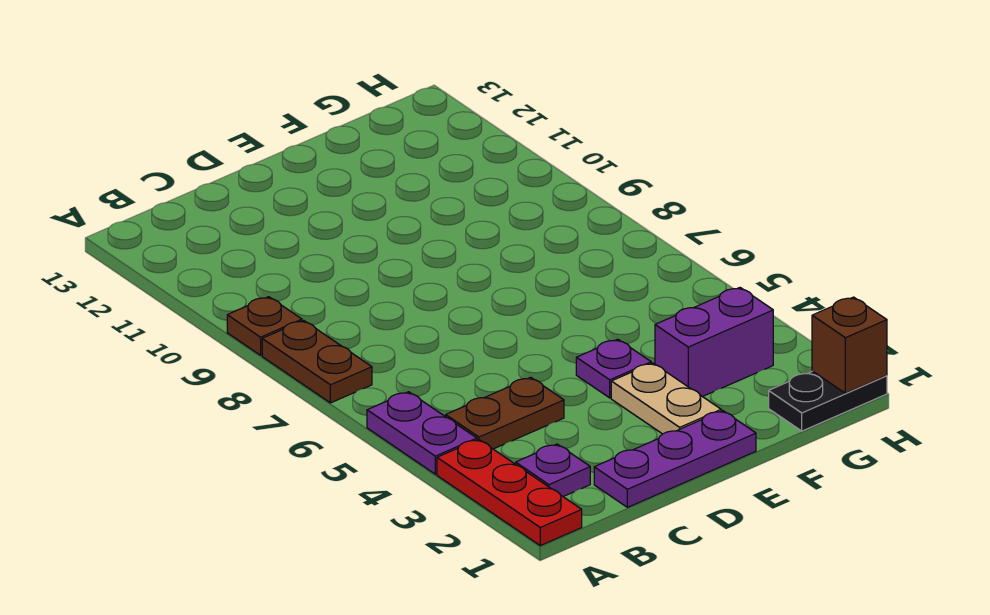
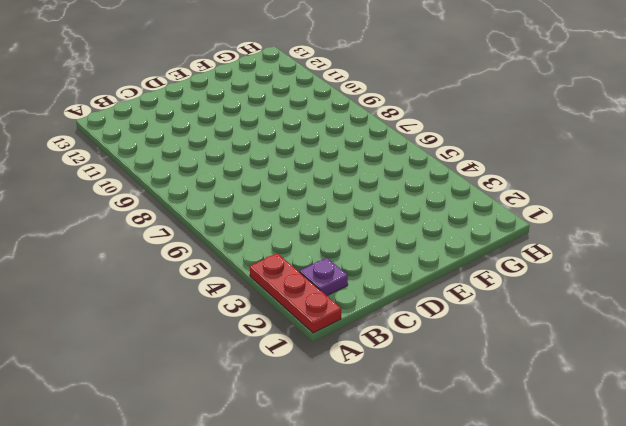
none -> purple plate A4:A5 level 1
none -> brown plate A7:A8 level 1
none -> brown plate A9 level 1

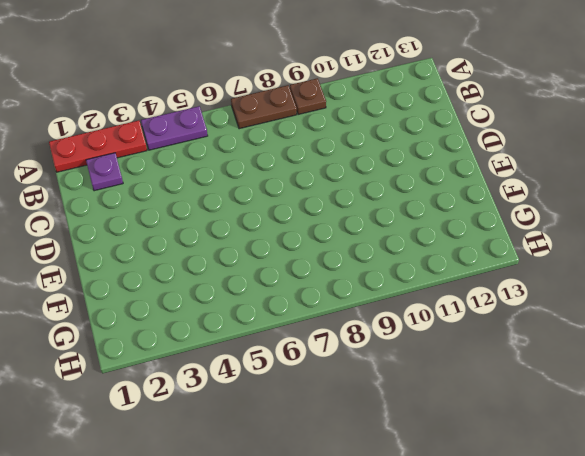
none -> brown plate B4:C4 level 1
none -> purple plate C1:E1 level 1
none -> tan plate E2:E3 level 1

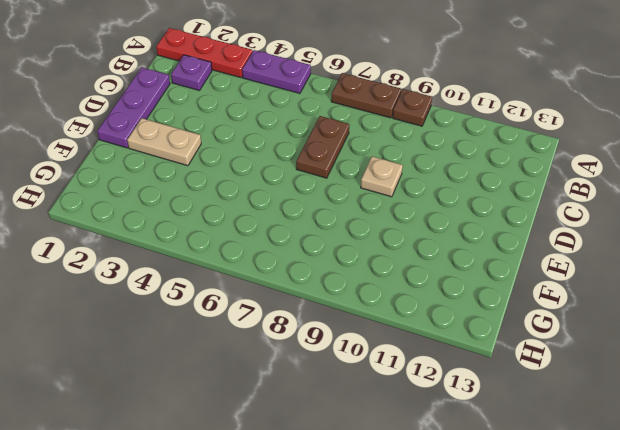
brown plate C7:D7 level 1 -> brown plate B4:C4 level 1
tan plate D9 level 1 -> none
none -> purple plate E4 level 1
none -> purple brick F3:G3 level 1
none -> black plate G1:H1 level 1

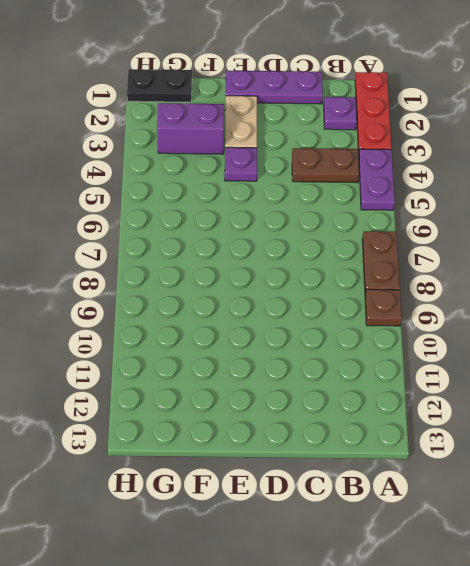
none -> brown brick H1 level 2

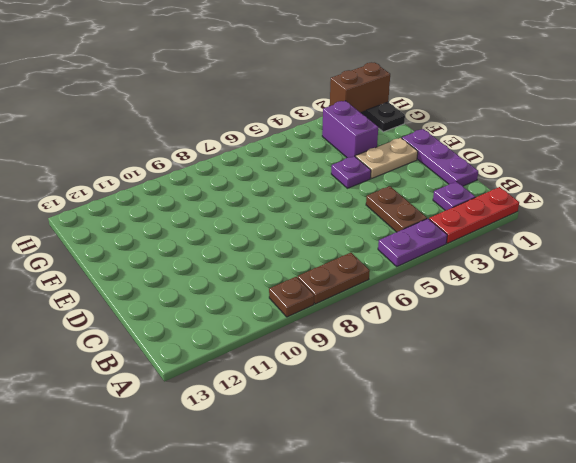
brown brick H1:H2 level 2 -> brown brick H1 level 2

